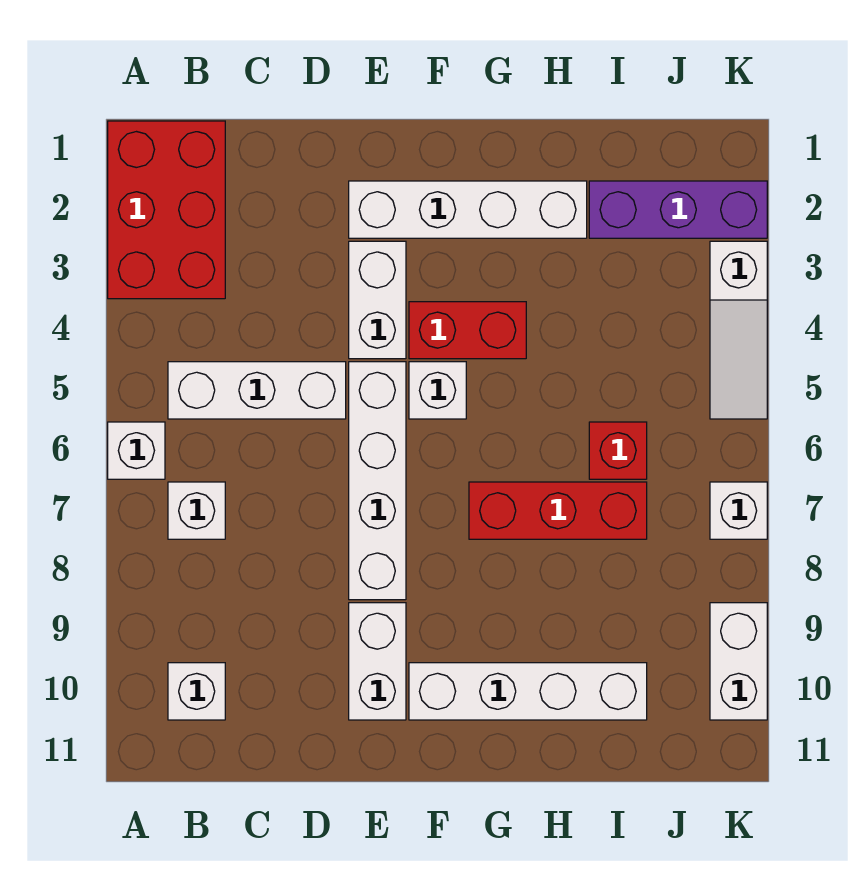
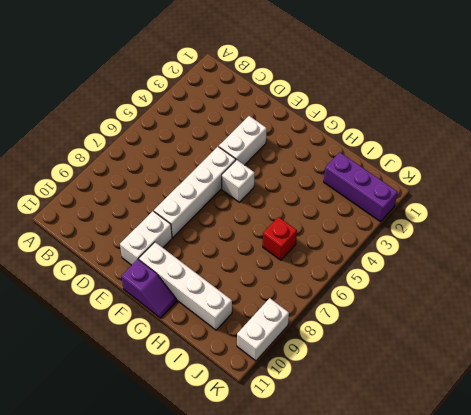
purple slope F11:G11 level 1 top F -> none
none -> red brick A1:B3 level 1
none -> white brick A6 level 1
none -> white brick B5:D5 level 1

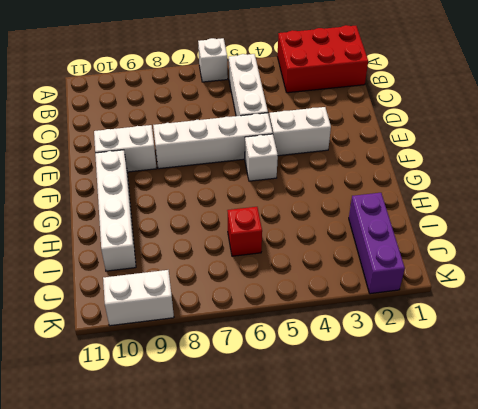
none -> white brick B7 level 1
none -> white brick B10 level 1
none -> white brick E2:H2 level 1

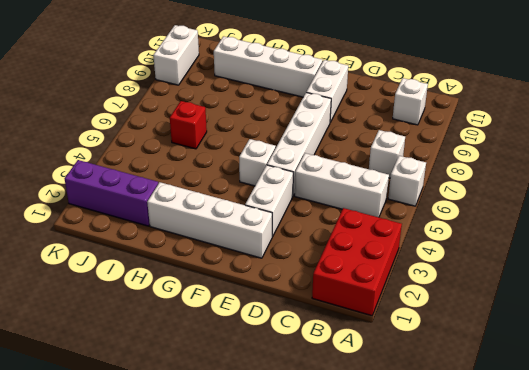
none -> red brick F4:G4 level 1
none -> red brick G7:I7 level 1
none -> white slope K3:K5 level 1 top 3

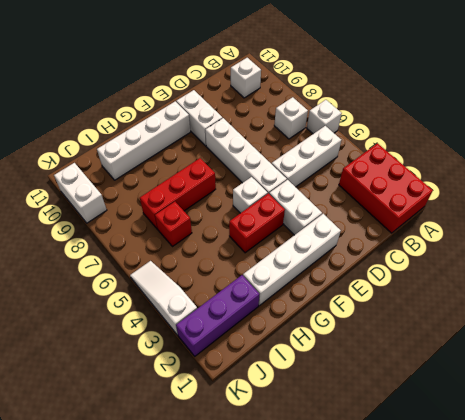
none -> white brick K7 level 1

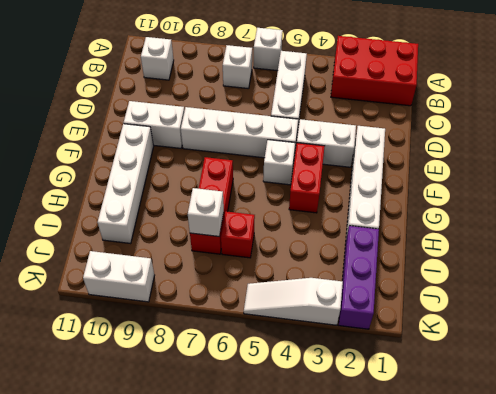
white brick I7 level 2 -> white brick K7 level 1

